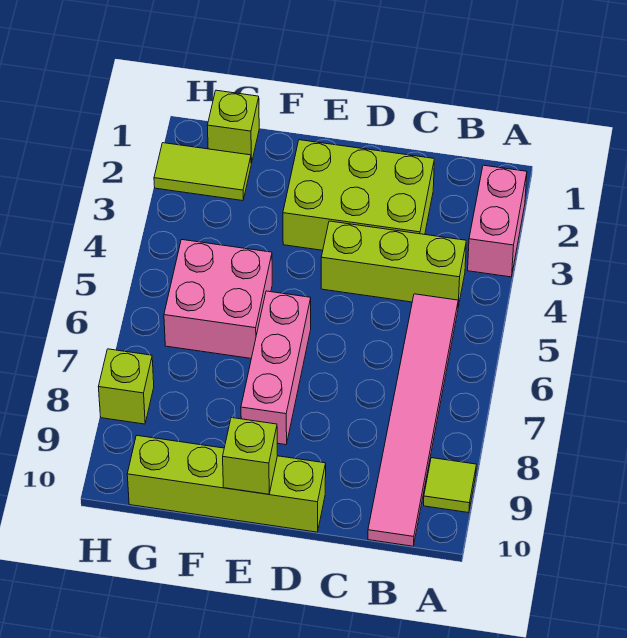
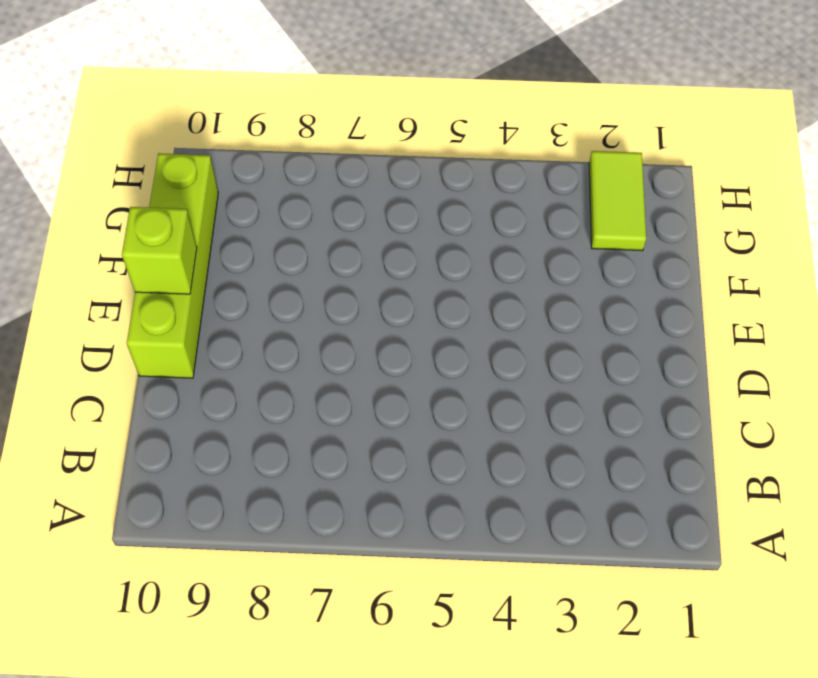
none -> pink brick A2:A3 level 1
none -> lime tile A9 level 1
none -> lime brick B4:D4 level 1

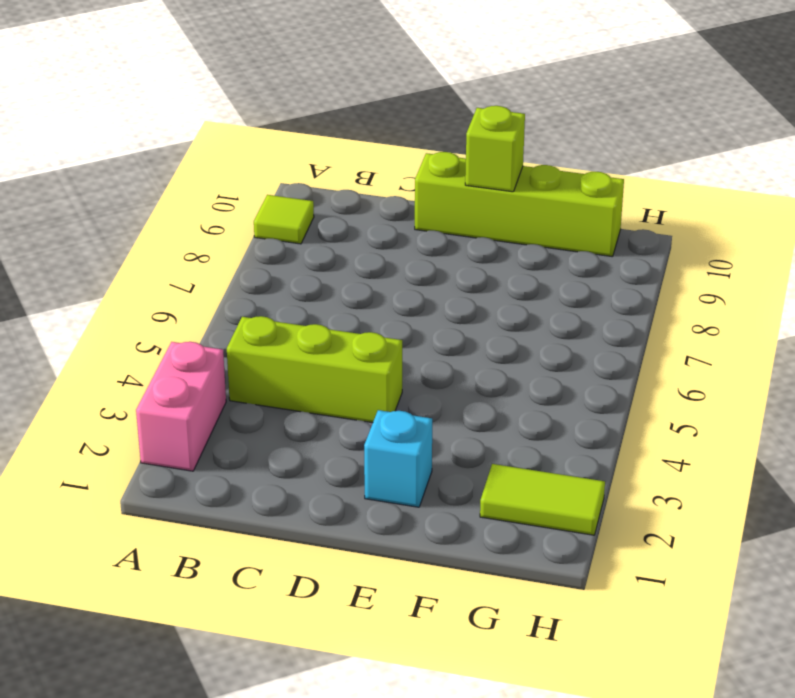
cyan brick E2 level 1 -> lime brick C2:E3 level 1
none -> pink tile B5:B10 level 1
none -> pink brick E6:E8 level 1
none -> pink brick F5:G6 level 1

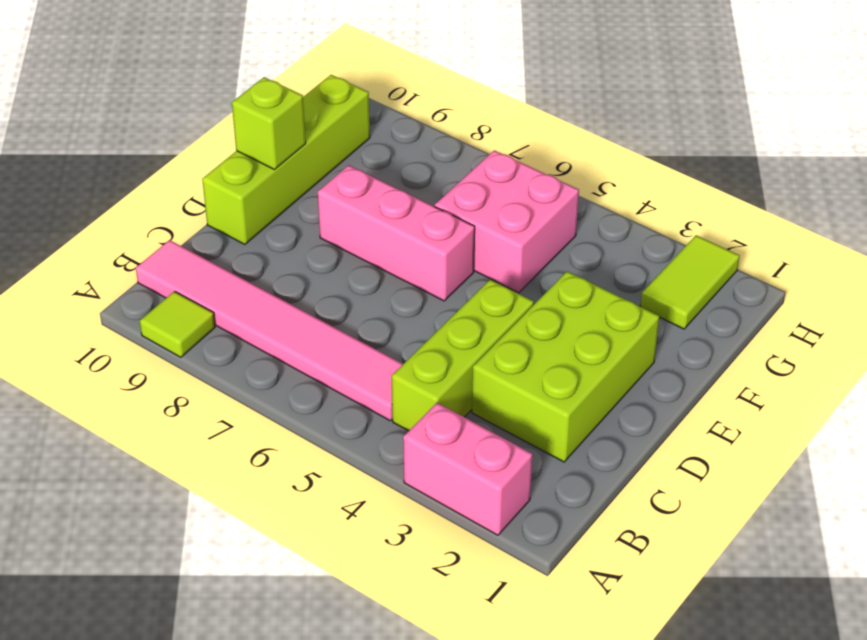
none -> lime brick G1 level 1
none -> lime brick H8 level 1

